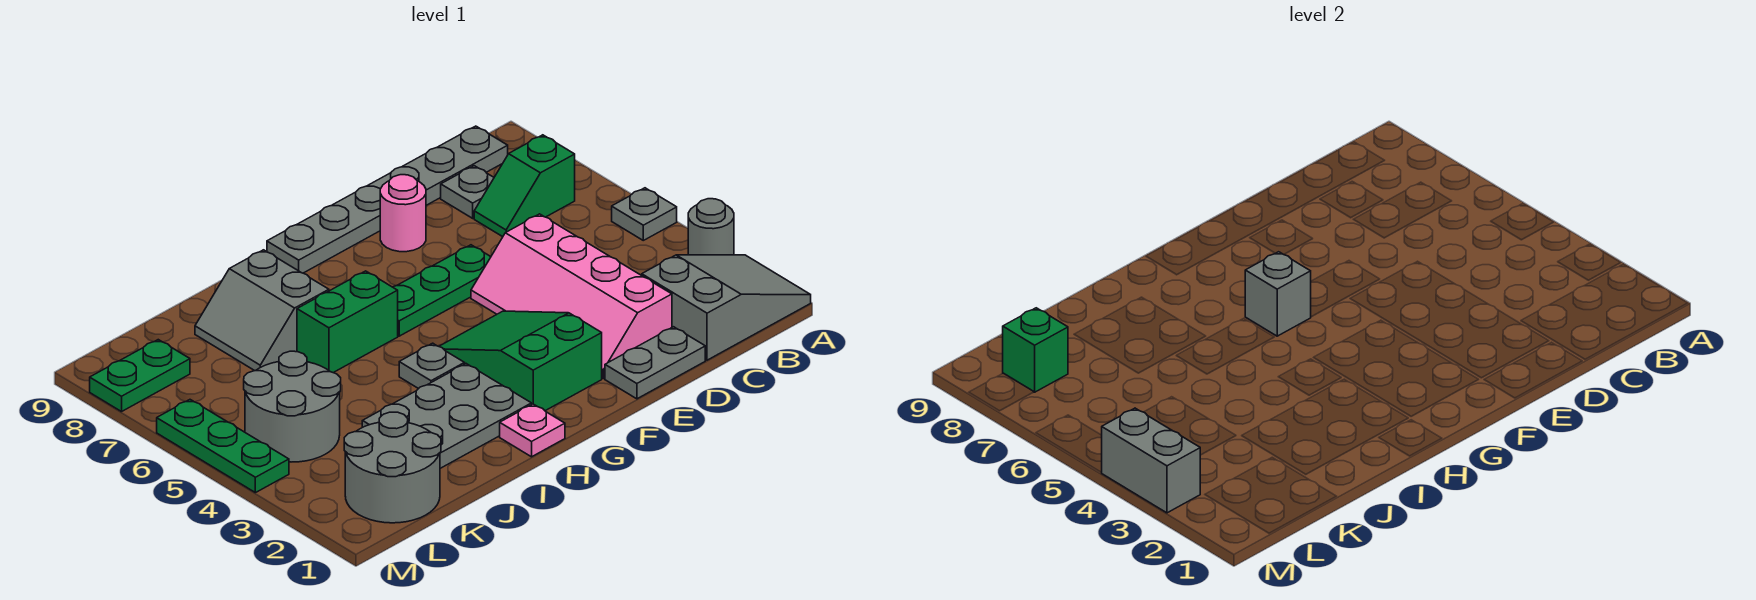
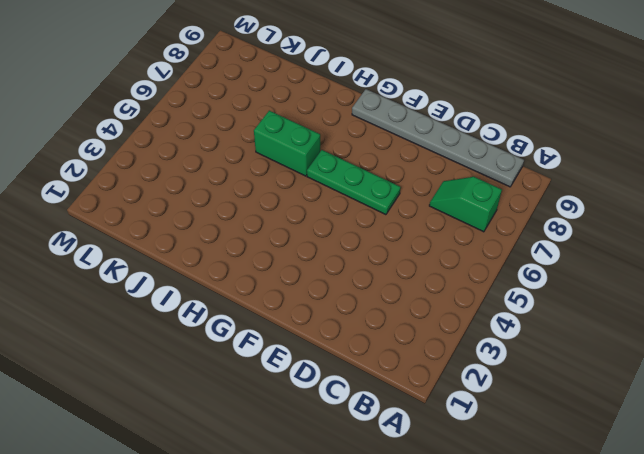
none -> grey slope A1:C2 level 1 top C
none -> grey round brick A3 level 1
none -> grey plate A5 level 1

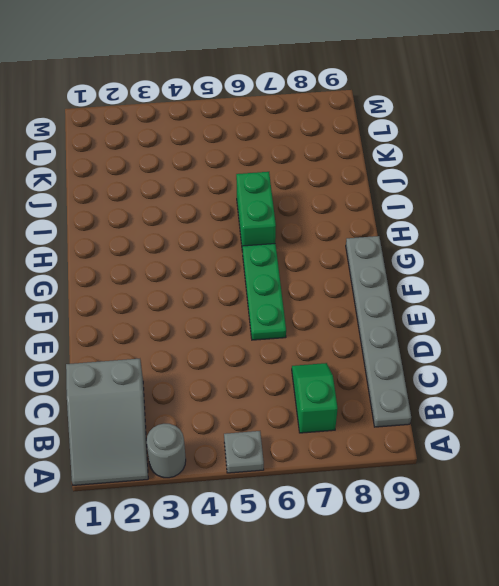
none -> grey plate C8 level 1
none -> grey plate D1:E1 level 1
none -> pink slope D2:E5 level 1 top D

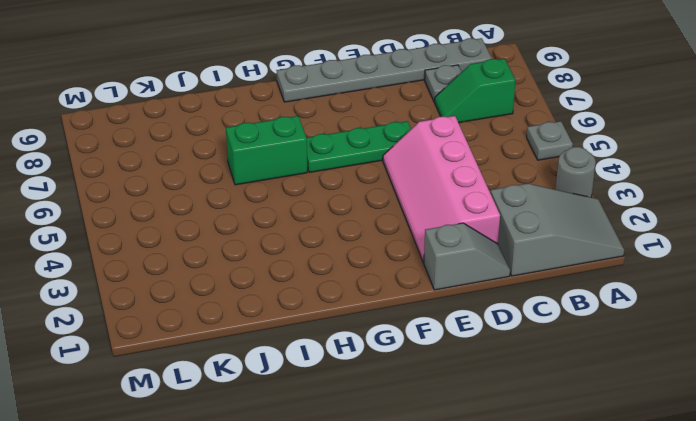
grey slope D1:E1 level 1 top E -> grey plate D1:E1 level 1
none -> pink round brick E8 level 1
none -> green slope F2:G4 level 1 top 2
none -> pink plate H1 level 1

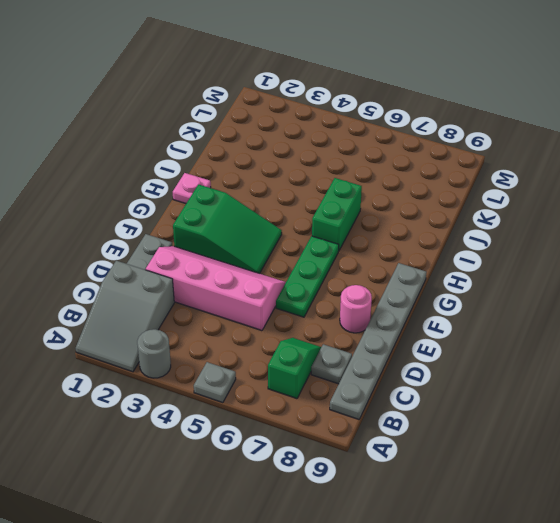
none -> grey plate H2:J3 level 1
none -> grey plate H4 level 1
none -> grey slope I7:J8 level 1 top I

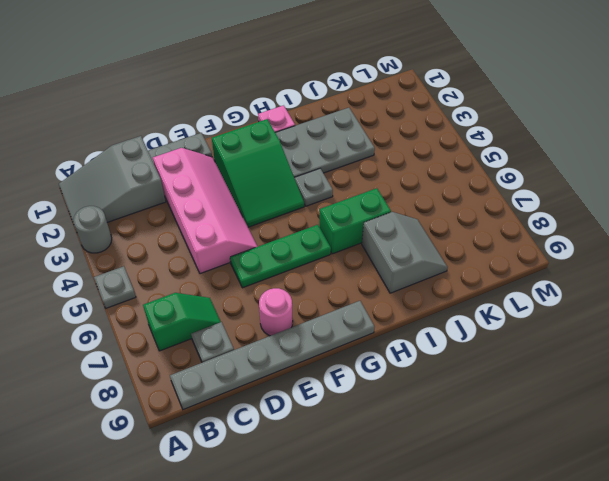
none -> grey round brick K1:L2 level 1
none -> grey round brick K4:L5 level 1
none -> green plate L8:M8 level 1

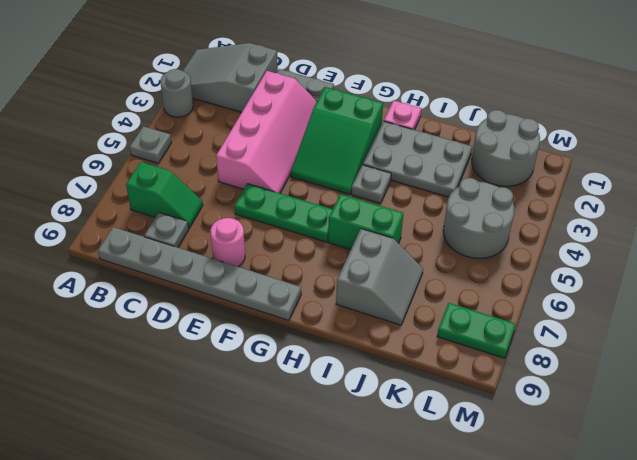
none -> green plate M4:M6 level 1
none -> grey brick G6 level 2
none -> green brick L8 level 2

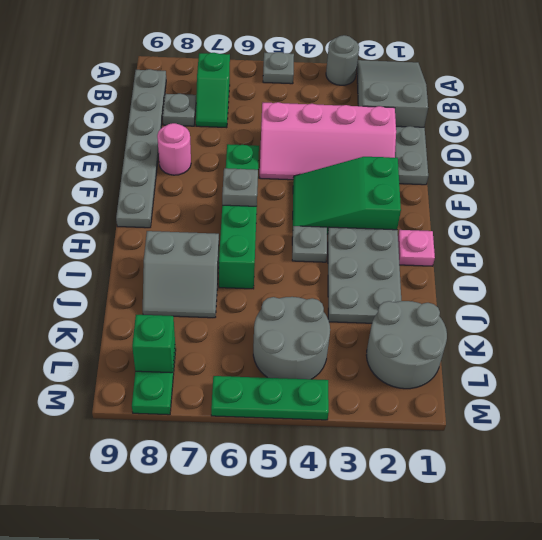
none -> grey brick M3:M4 level 2

